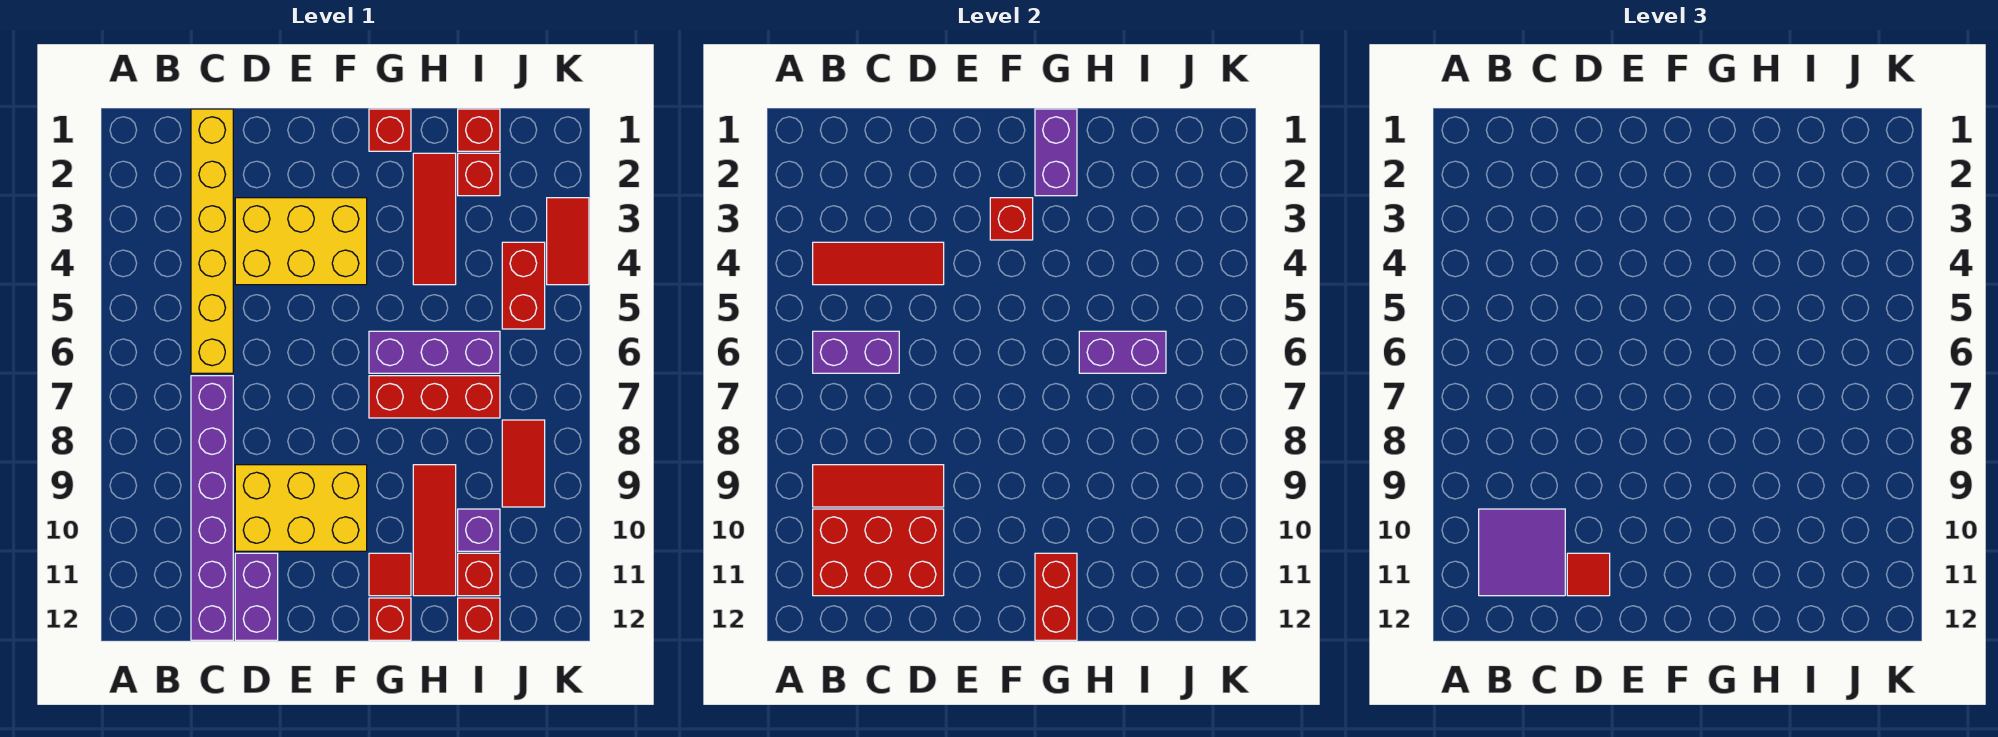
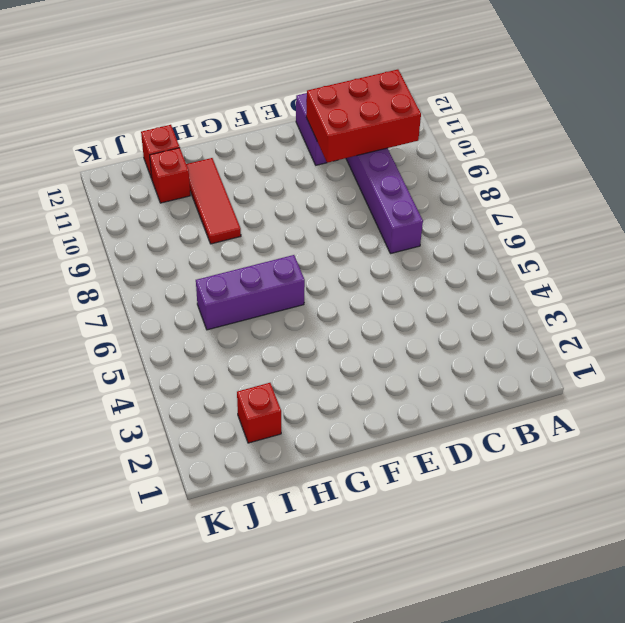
none -> yellow brick C1:C6 level 1
none -> yellow brick D3:F4 level 1
none -> yellow brick D9:F10 level 1
none -> red brick G1 level 1

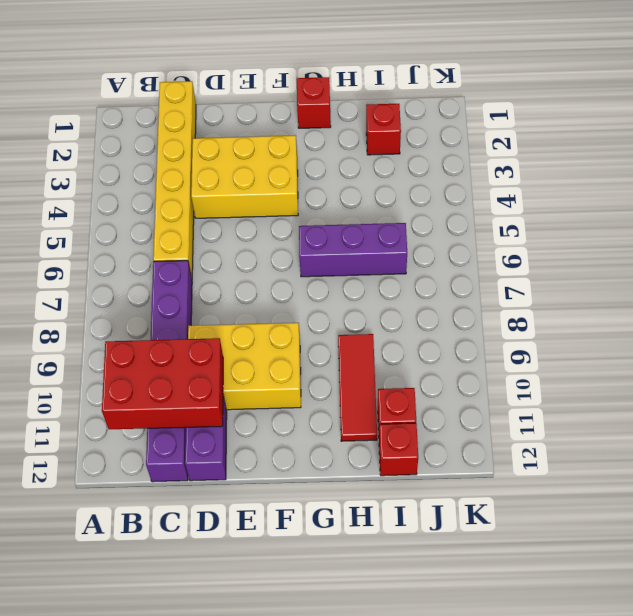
none -> red brick G7:I7 level 1
none -> red tile G11 level 1
none -> red brick G12 level 1
none -> red tile H2:H4 level 1

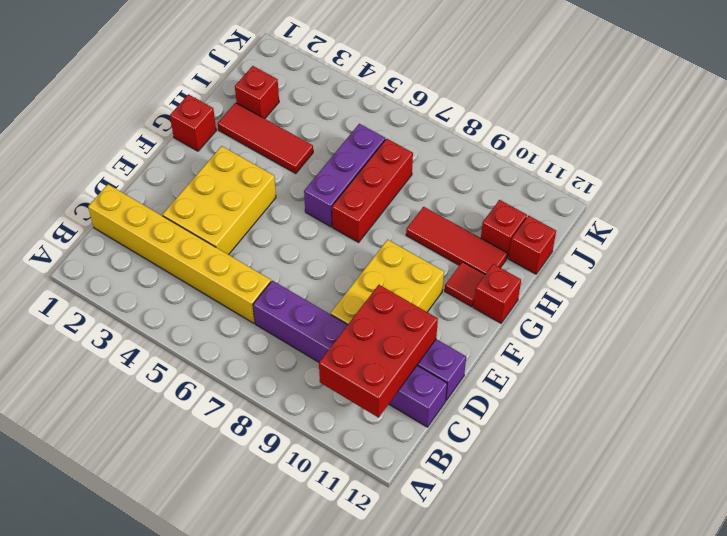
none -> red brick I1 level 1
none -> purple brick I10 level 1
none -> red brick J4:J5 level 1
none -> red tile J8:J9 level 1

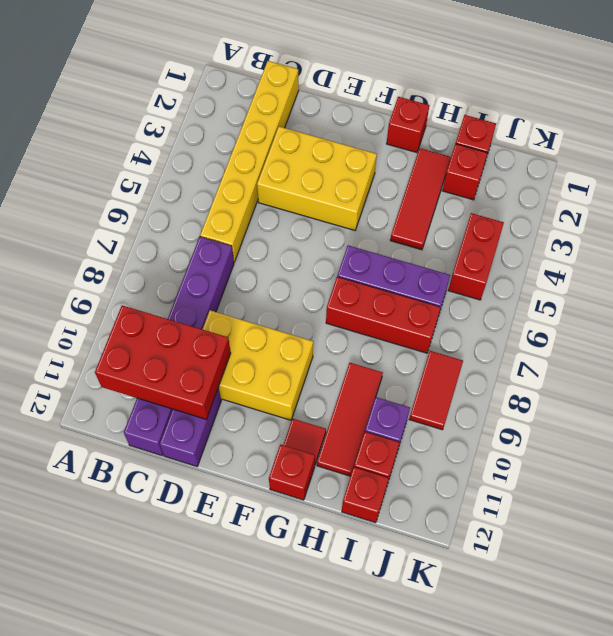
none -> red tile K3:K4 level 1
none -> red tile B4:D4 level 2
none -> purple brick B6:C6 level 2
none -> red tile B9:D9 level 2

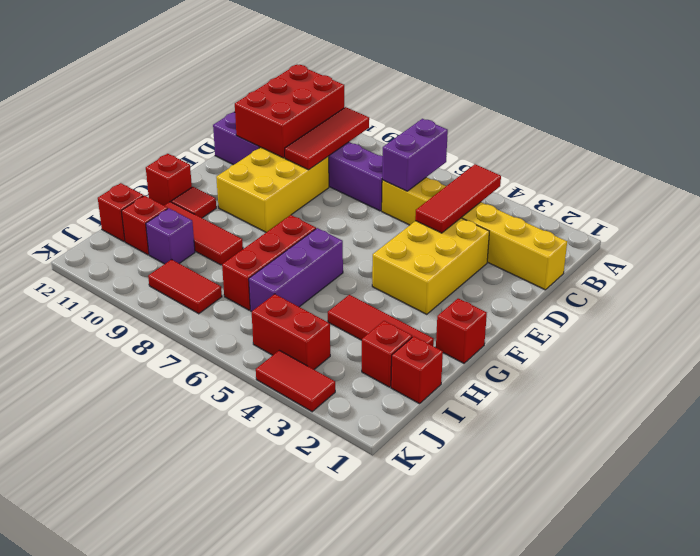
none -> red brick F3 level 2
none -> purple brick G1:G2 level 2
none -> red brick G11:G12 level 2
none -> purple brick H6:I6 level 2

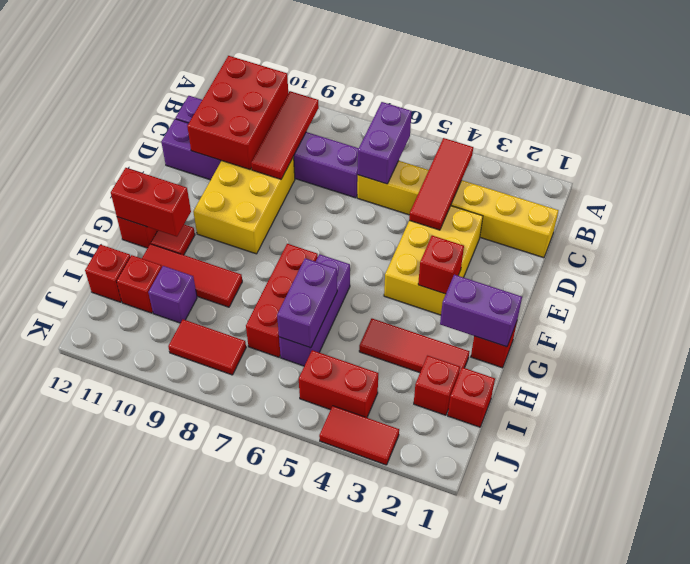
none -> purple tile B10:C11 level 3
none -> red tile D11 level 3

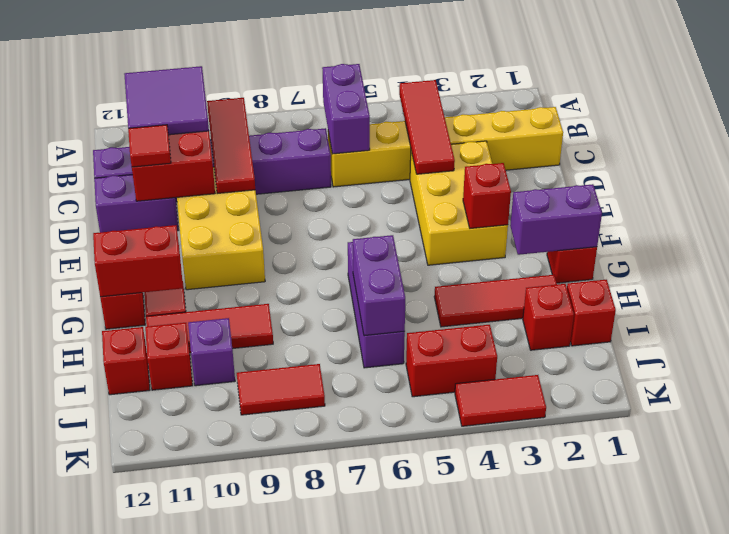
none -> red brick G7:I7 level 1

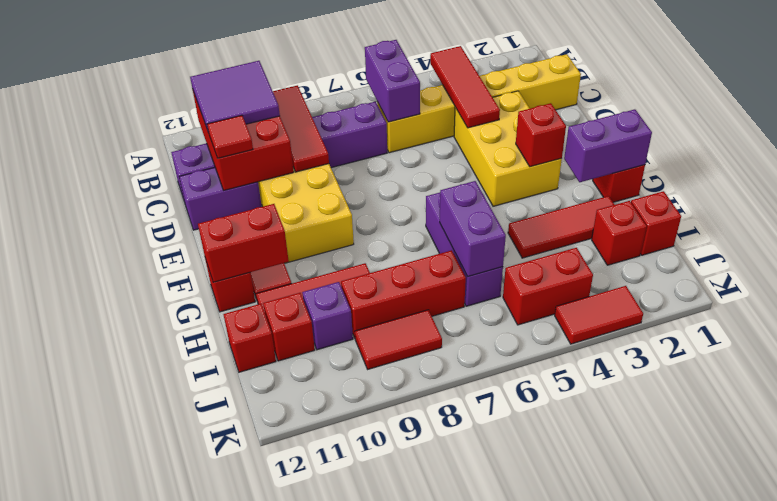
red brick I7:I9 level 1 -> red brick G7:I7 level 1

